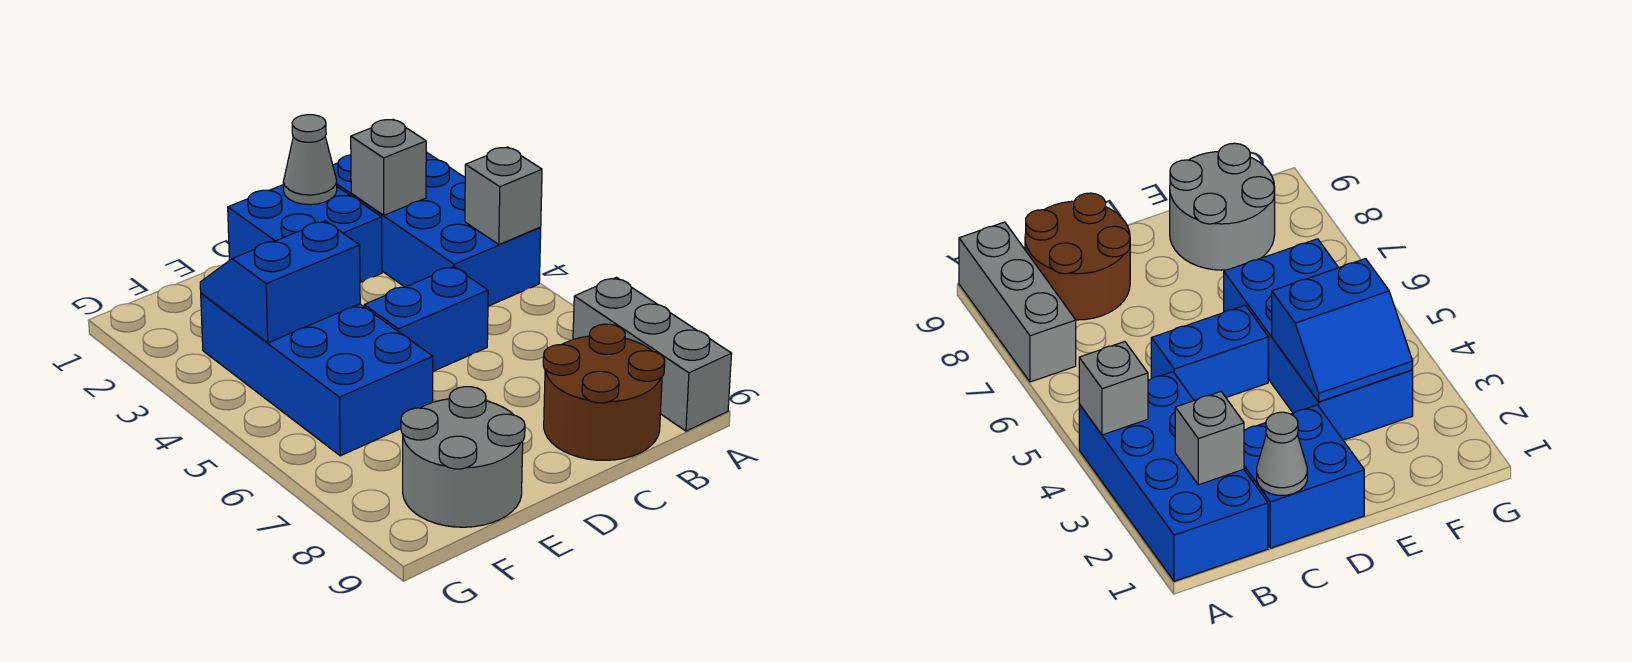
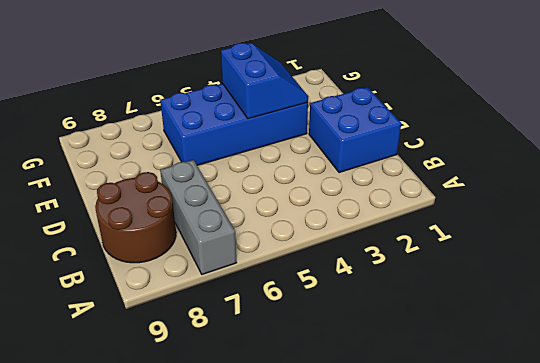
grey brick A7:C7 level 1 -> grey brick A7:A9 level 1
none -> blue brick A1:B4 level 1
none -> blue brick C5:D5 level 1

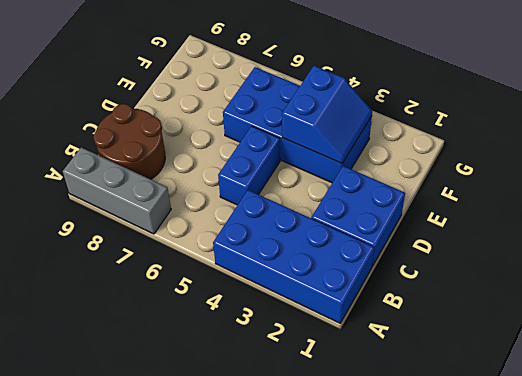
none -> grey round brick E8:F9 level 1
none -> grey brick A4 level 2

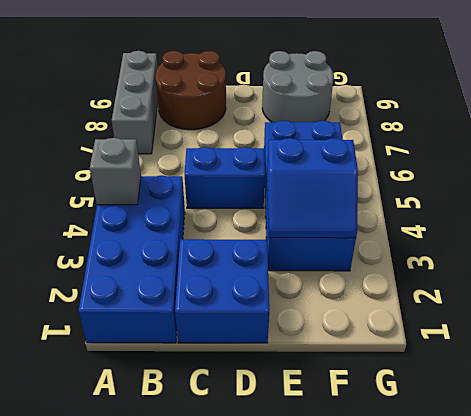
none -> grey brick B2 level 2
none -> grey cone C1 level 2

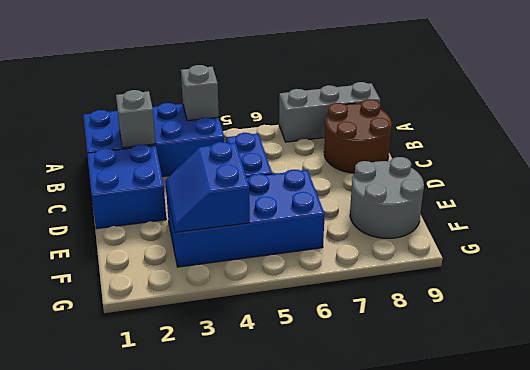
none -> grey cone C1 level 2

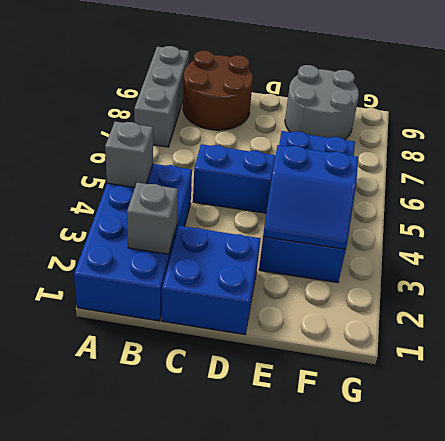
none -> grey cone C1 level 2

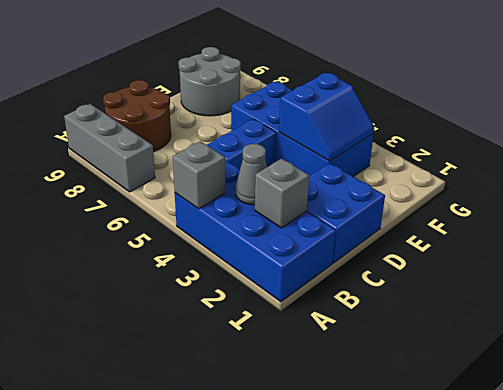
grey cone B3 level 2 -> grey cone C1 level 2

